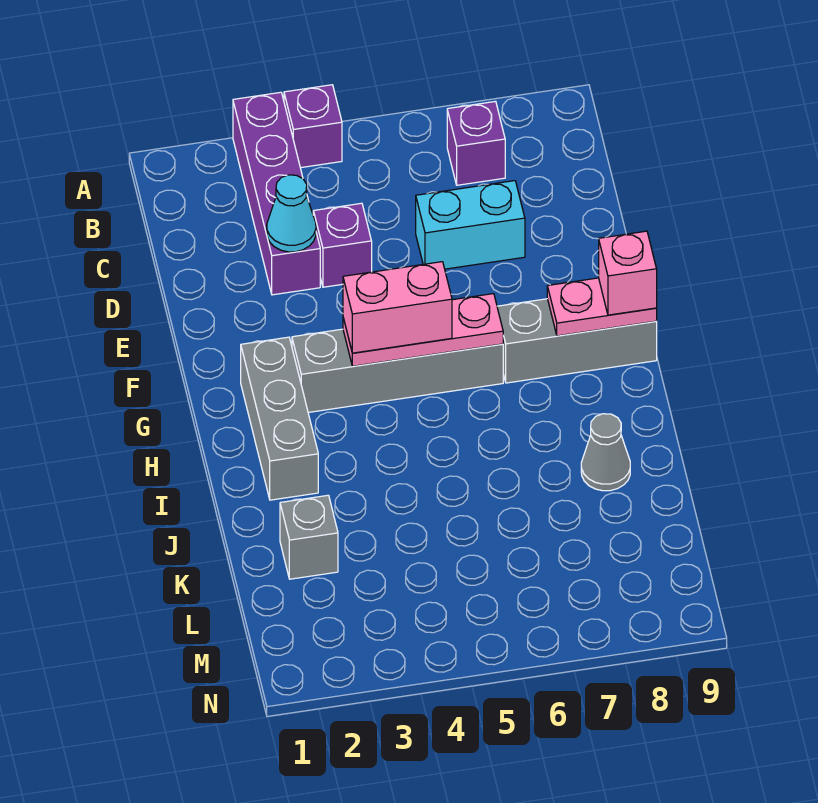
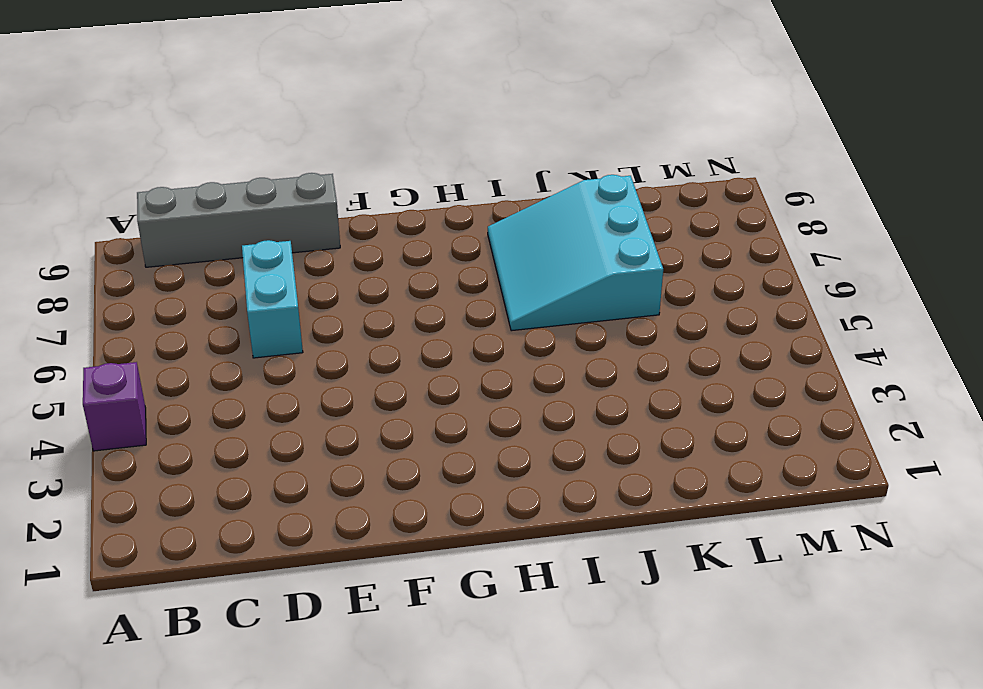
grey brick B9:E9 level 1 -> grey brick G3:G6 level 1
cyan slope I6:K8 level 1 top K -> grey cone J8 level 1
none -> purple brick A3:D3 level 1
none -> purple brick B7 level 1
none -> purple brick D4 level 1

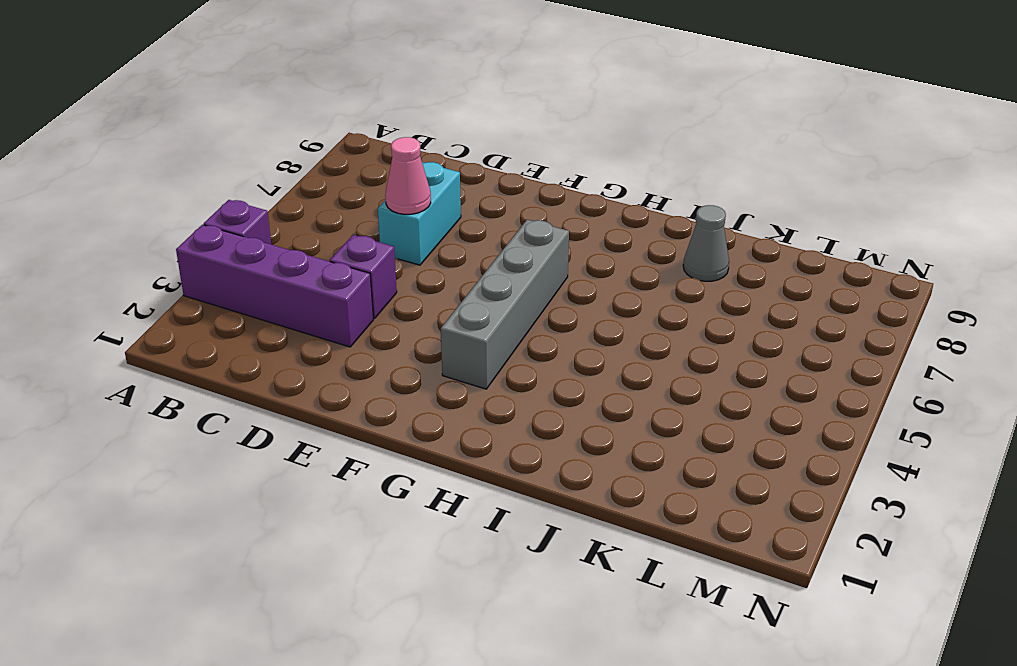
pink cone D6 level 2 -> none
none -> purple brick B7 level 1
none -> grey brick G2:I2 level 1
none -> grey brick G7:G9 level 1

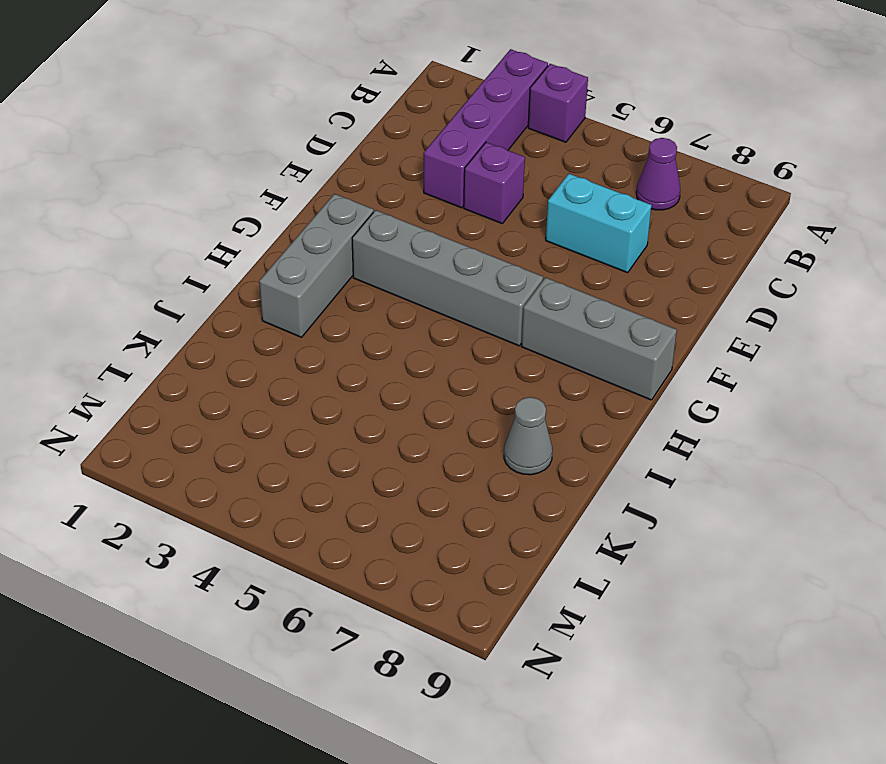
purple cone B7 level 1 -> purple brick B7 level 1
none -> grey brick K2 level 1
none -> cyan cone D3 level 2
none -> pink plate G4:G6 level 2

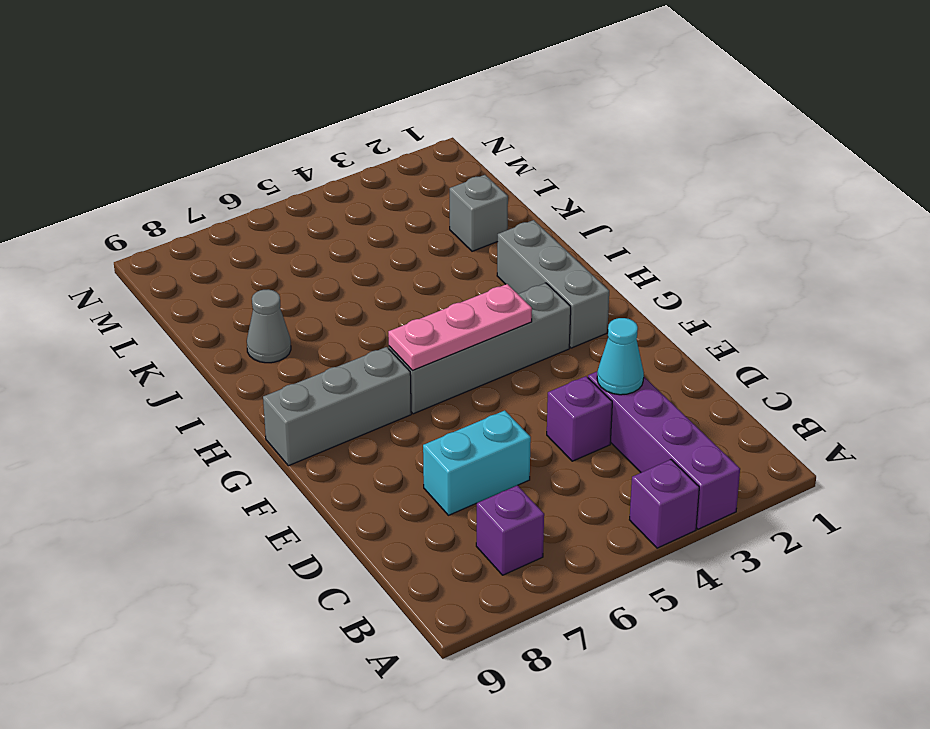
none -> pink plate G8:G9 level 2
none -> pink brick G4:G5 level 3
none -> pink brick G9 level 3

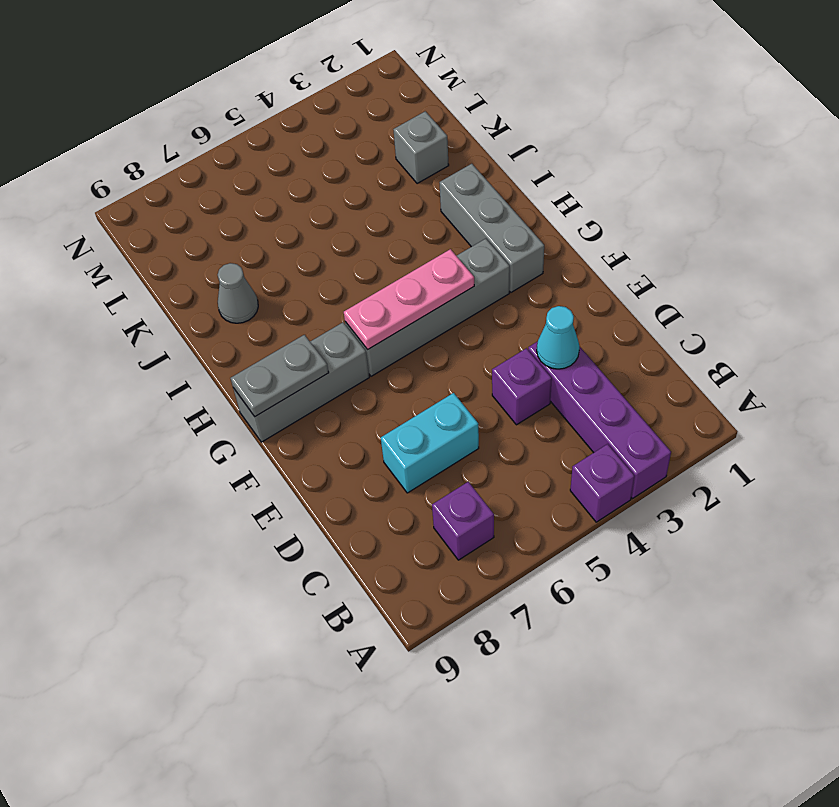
grey plate G8:G9 level 2 -> pink plate G8:G9 level 2
none -> pink brick G4:G5 level 3
none -> pink brick G9 level 3

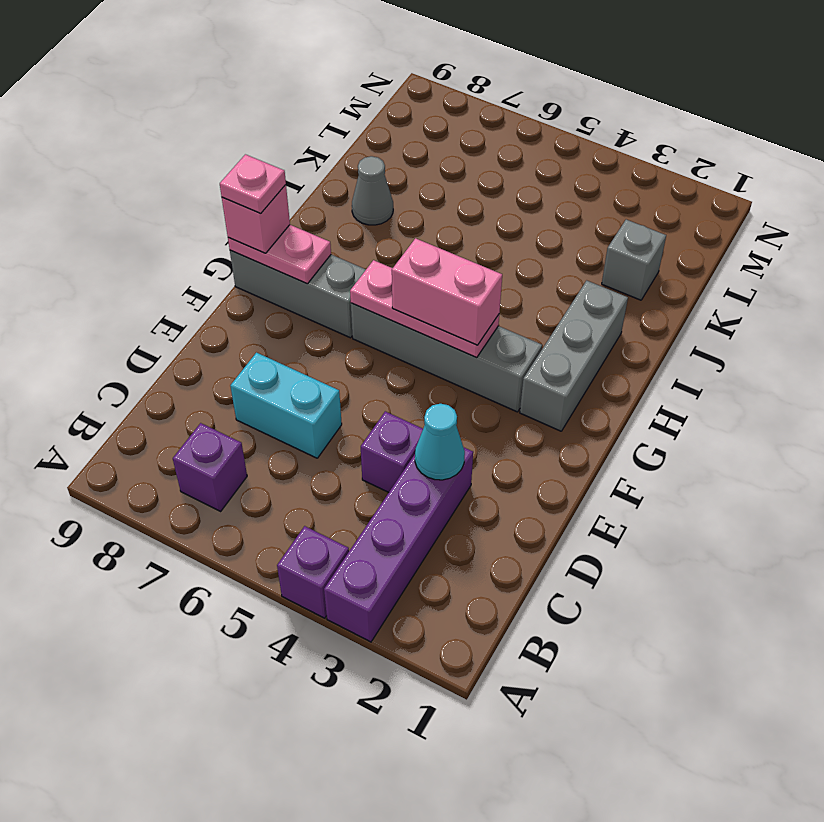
pink plate G9 level 4 -> none

